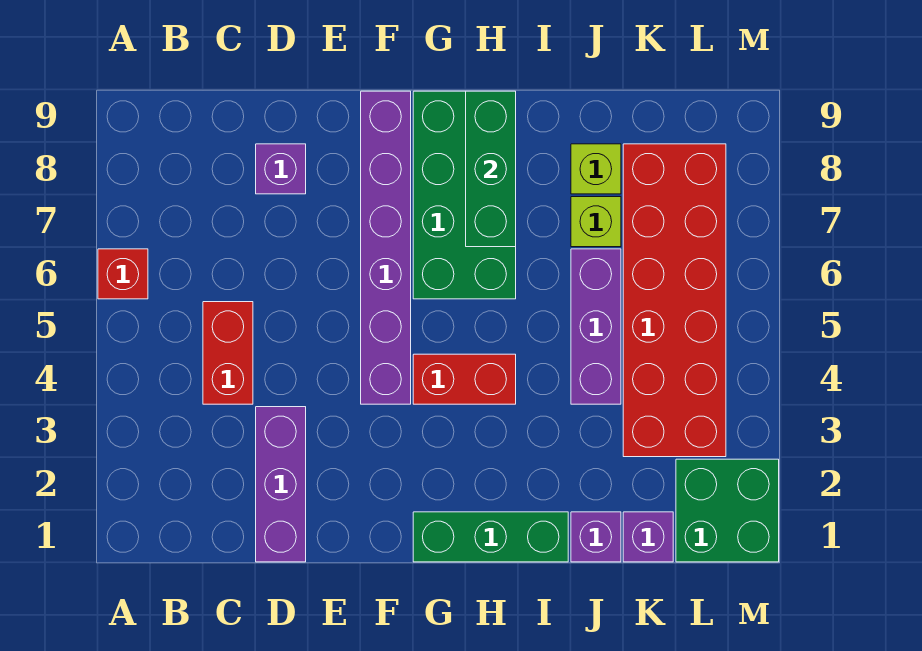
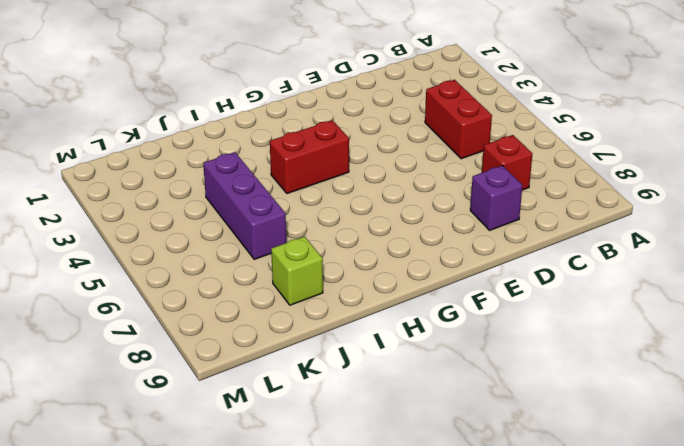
red brick C7 level 1 -> red brick A6 level 1
none -> purple brick D1:D3 level 1
none -> purple brick F4:F9 level 1
none -> green brick G1:I1 level 1

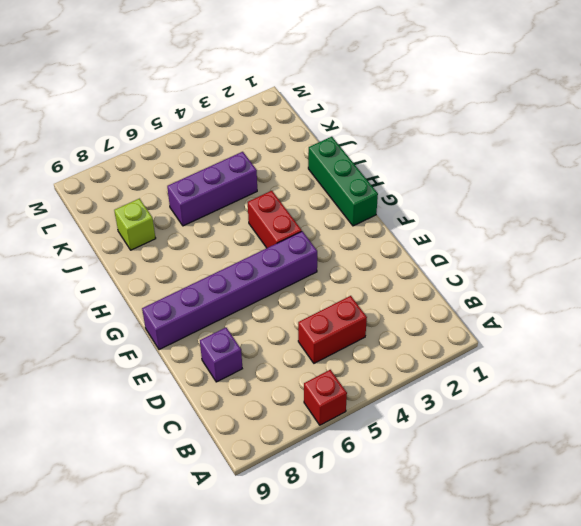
none -> purple brick D1:D3 level 1
none -> green brick G6:H9 level 1
none -> purple brick J1 level 1

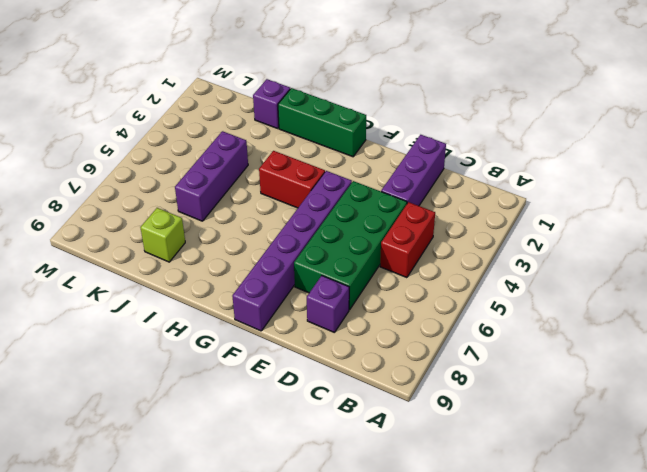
green brick D4:E7 level 1 -> green brick G6:H9 level 1
none -> red brick A6 level 1
none -> lime brick J7 level 1
none -> purple brick K1 level 1

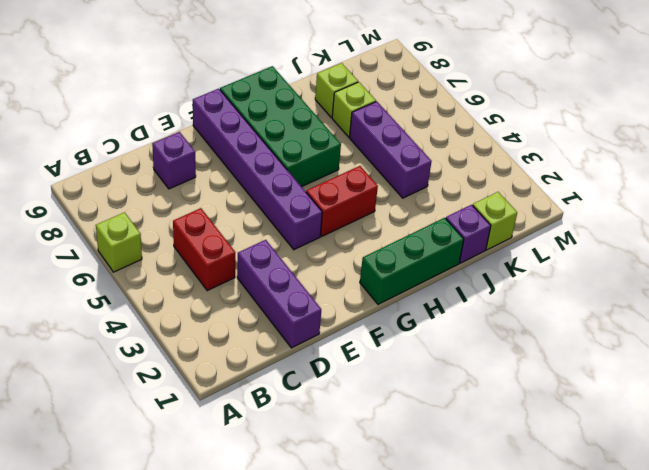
lime brick A6 level 1 -> red brick A6 level 1
lime brick K1 level 1 -> purple brick K1 level 1
none -> red brick K3:L8 level 1
none -> green brick L1:M2 level 1
none -> green brick H7:H9 level 2

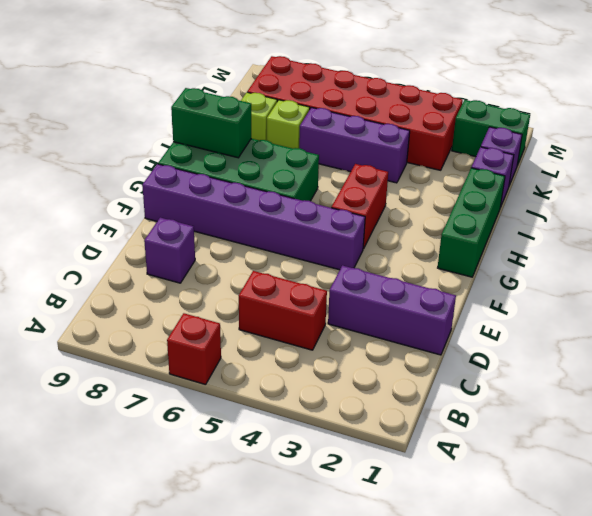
green brick H8:H9 level 2 -> green brick H7:H9 level 2
green brick L1:L2 level 1 -> green brick L1:M2 level 1

